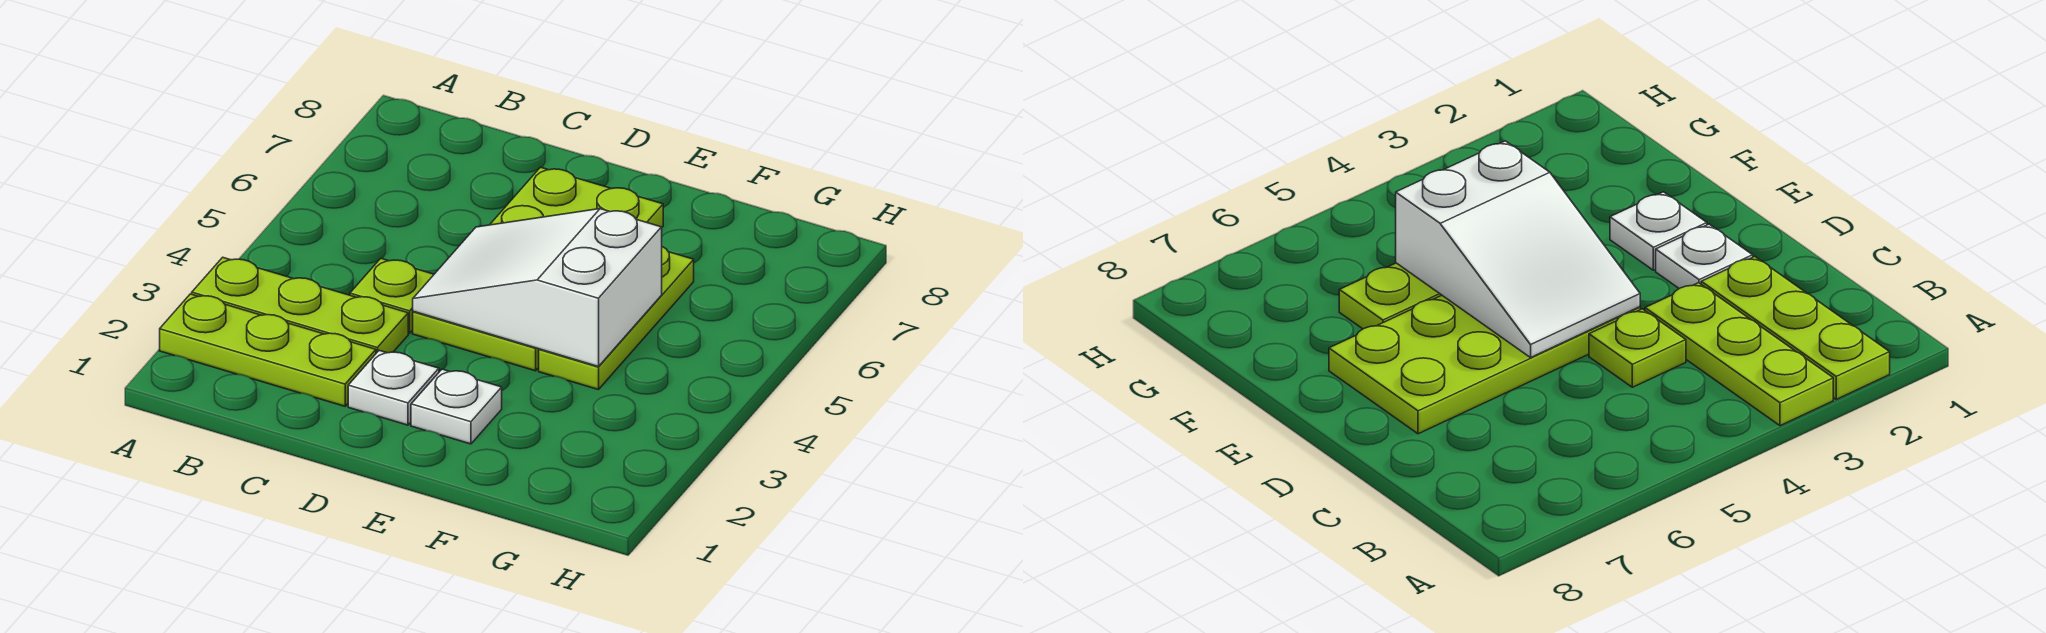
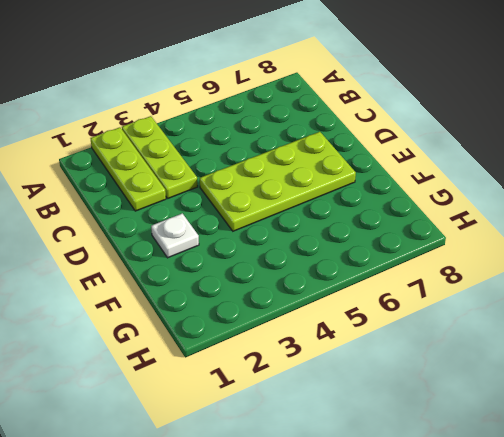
none -> lime plate C4 level 1
none -> white plate D2 level 1

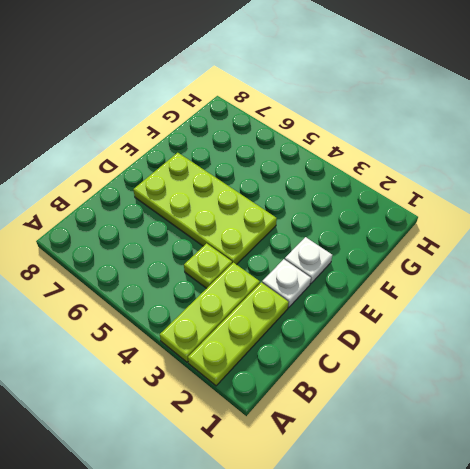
none -> lime plate F4:F6 level 1
none -> white slope D4:F5 level 2 top F

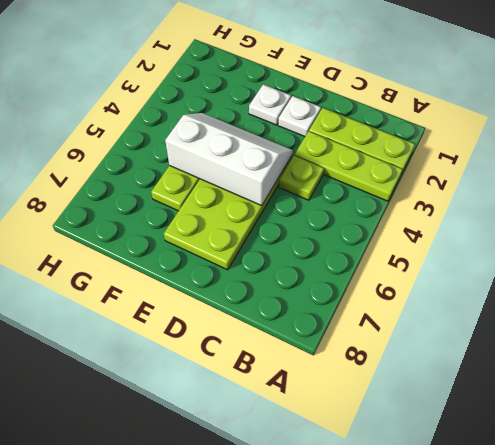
white slope D4:F5 level 2 top 5 -> white slope D4:F5 level 2 top F

